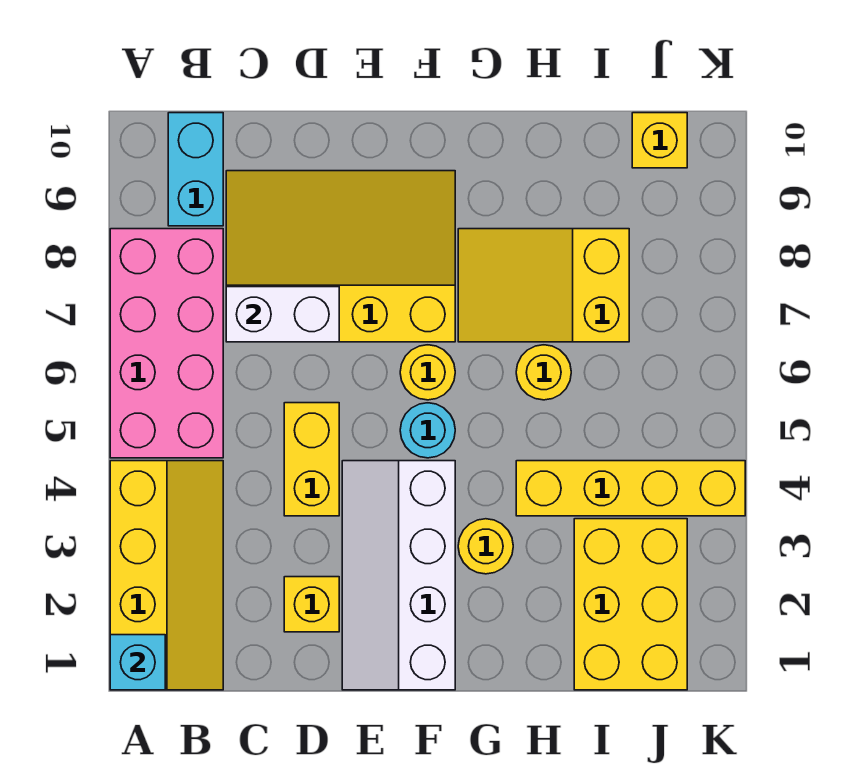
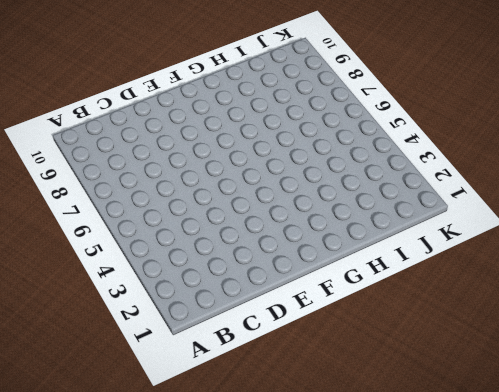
none -> yellow slope A1:B4 level 1 top A
none -> pink brick A5:B8 level 1
none -> cyan brick B9:B10 level 1

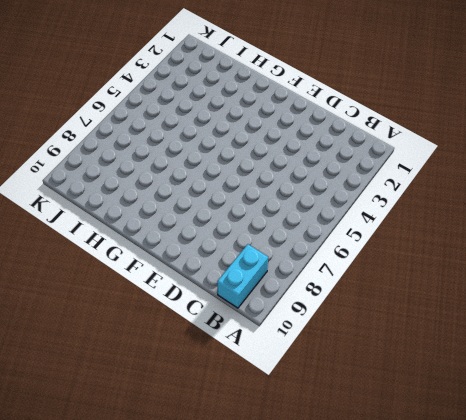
none -> yellow slope A1:B4 level 1 top A
none -> pink brick A5:B8 level 1
none -> yellow slope C7:F9 level 1 top 7

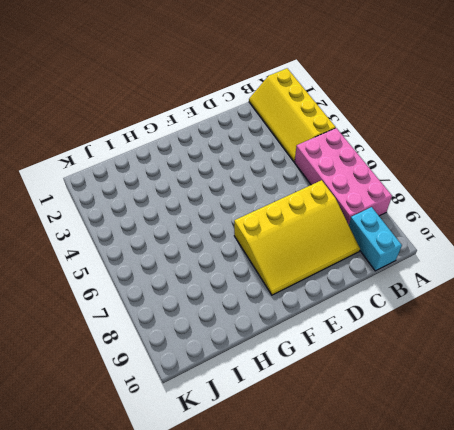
none -> yellow brick D2 level 1
none -> yellow brick D4:D5 level 1
none -> white slope E1:F4 level 1 top F

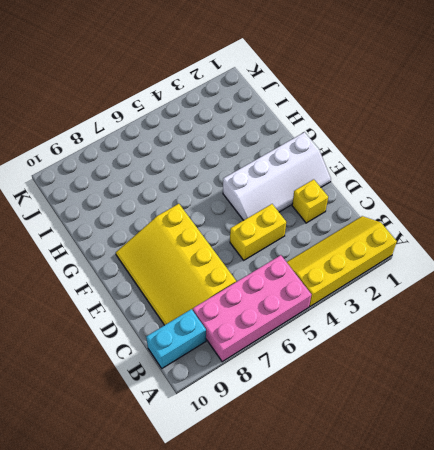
none -> cyan round brick F5 level 1
none -> yellow round brick F6 level 1
none -> yellow round brick G3 level 1

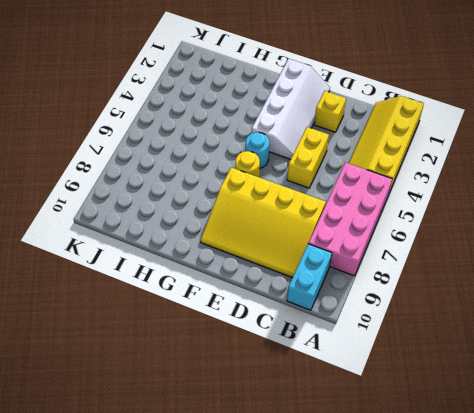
none -> yellow round brick G3 level 1
none -> yellow slope G7:I8 level 1 top I
none -> yellow brick H4:K4 level 1

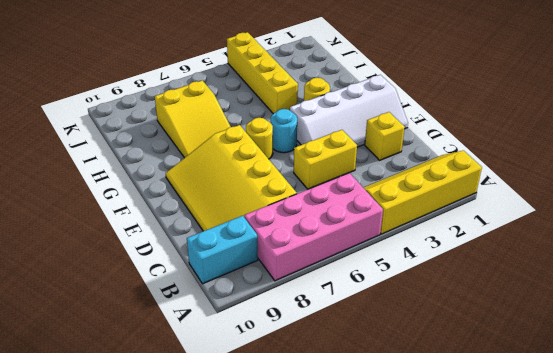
none -> yellow round brick H6 level 1
none -> yellow brick I1:J3 level 1
none -> yellow brick J10 level 1

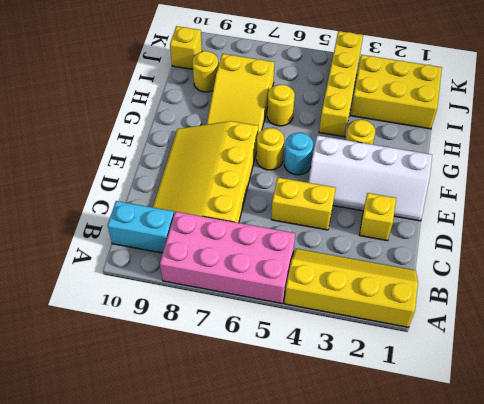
yellow round brick I9 level 1 -> none
none -> cyan brick A1 level 2
none -> white brick C7:D7 level 2

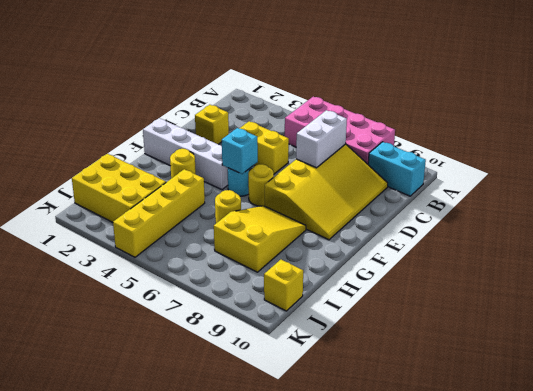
cyan brick F5 level 2 -> cyan brick A1 level 2
none -> yellow slope A1:B4 level 1 top A

